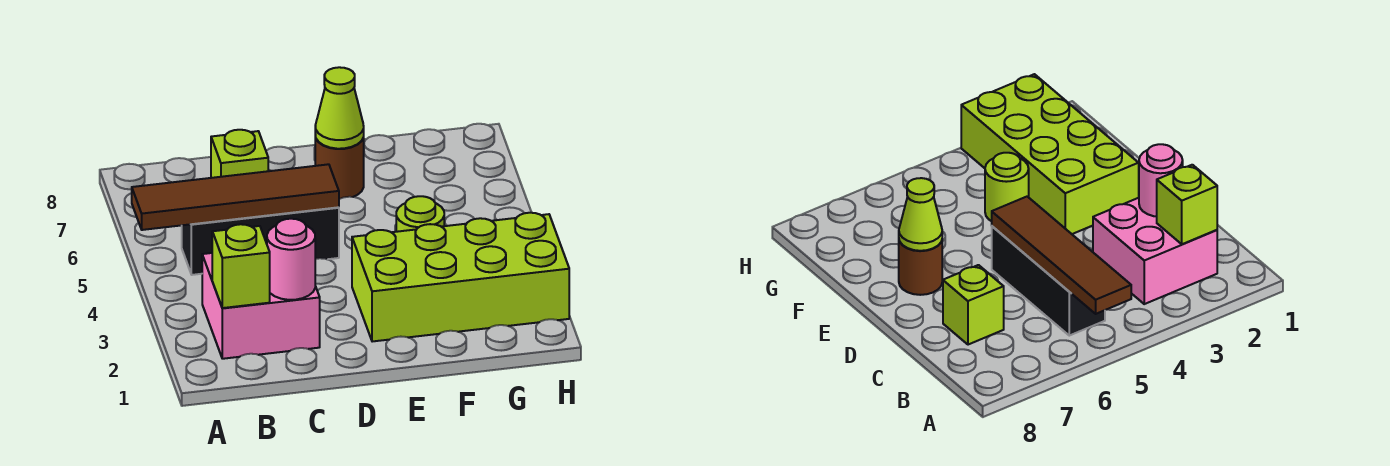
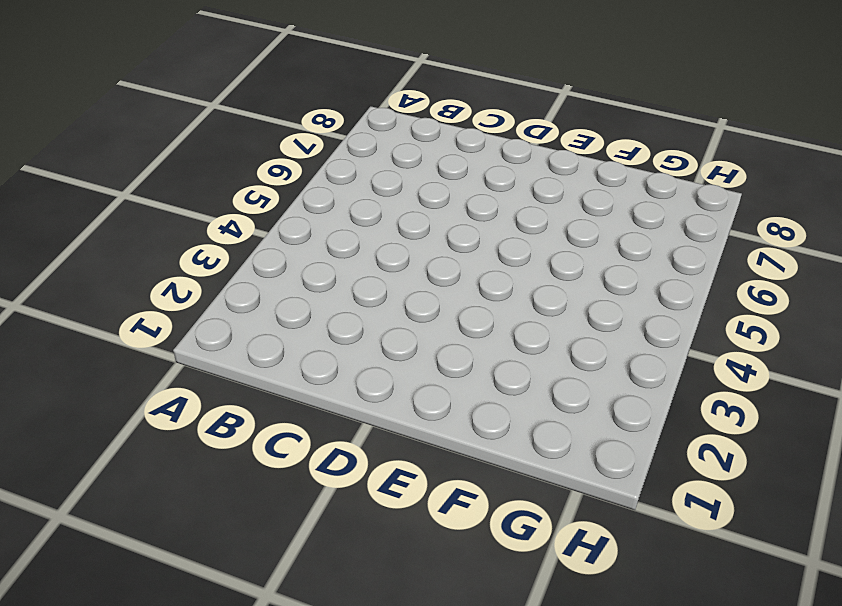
none -> pink brick B2:C3 level 1
none -> black brick B5:D5 level 1

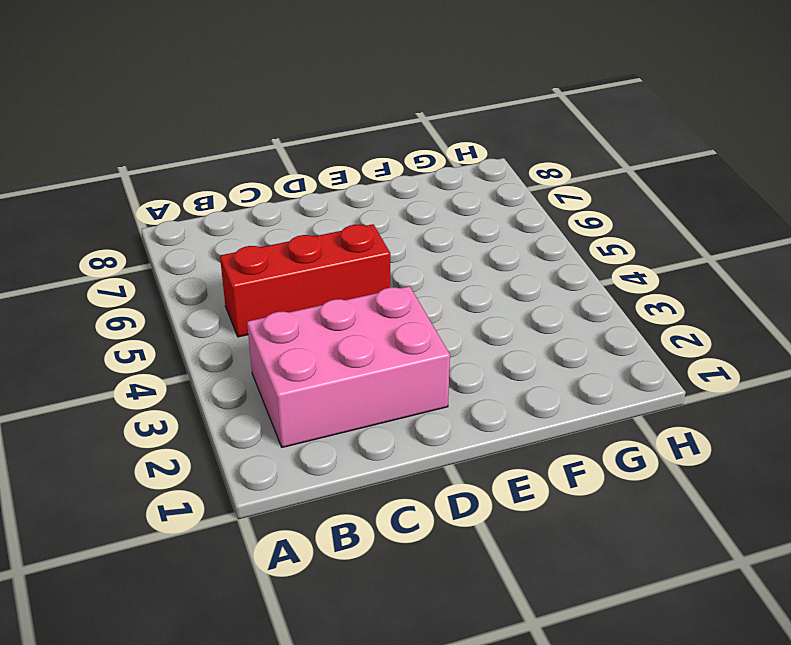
pink brick B2:D3 level 1 -> pink brick B2:C3 level 1
red brick B5:D5 level 1 -> black brick B5:D5 level 1
none -> lime brick C7 level 1
none -> lime brick E2:H3 level 1

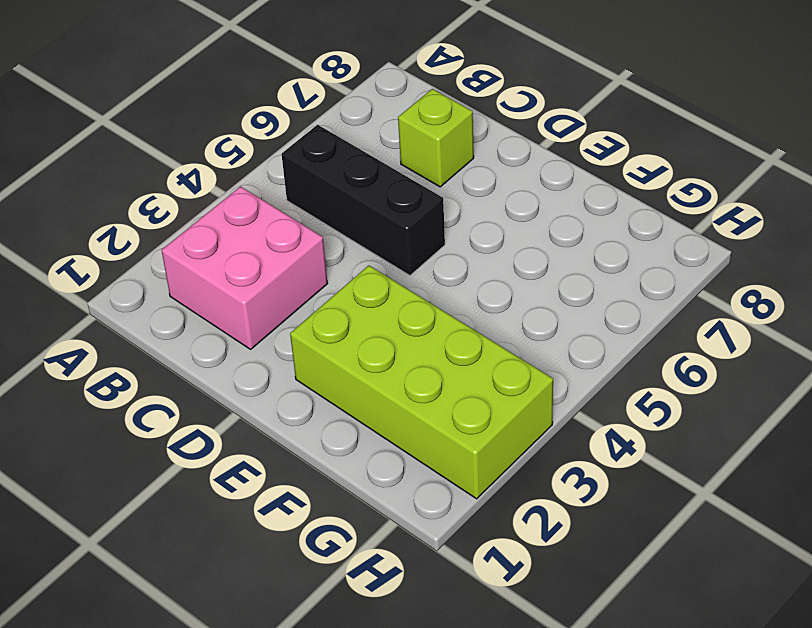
none -> brown round brick E7 level 1
none -> lime round brick F4 level 1

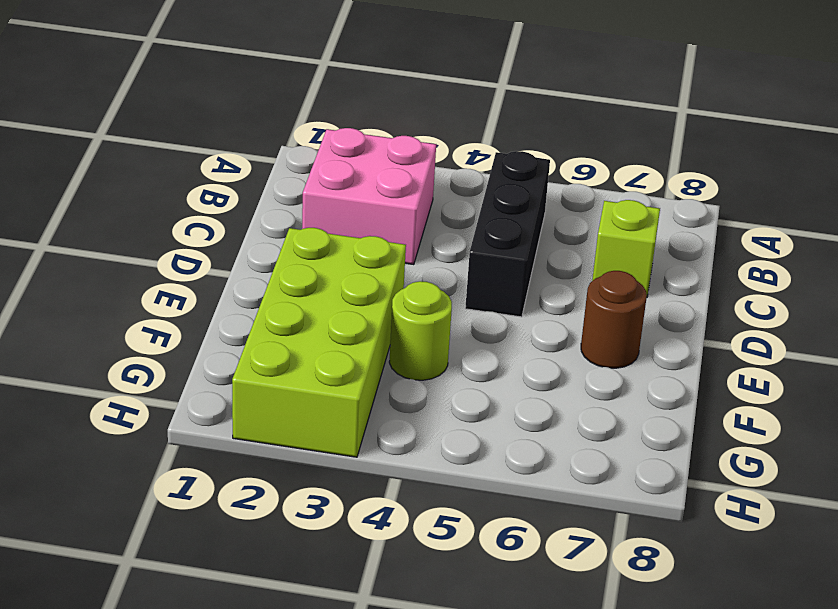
none -> brown tile A5:D5 level 2
none -> lime brick B2 level 2

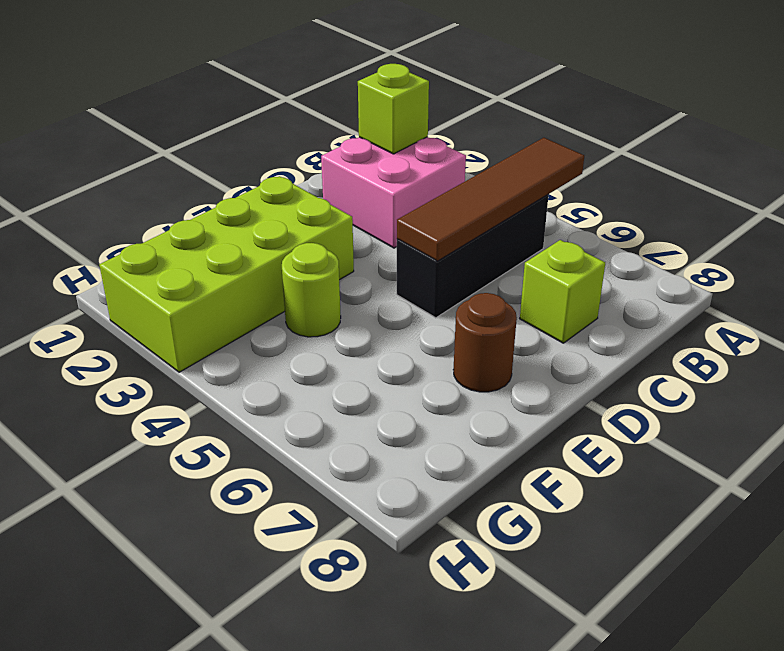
none -> pink round brick C2 level 2
none -> lime cone E7 level 2

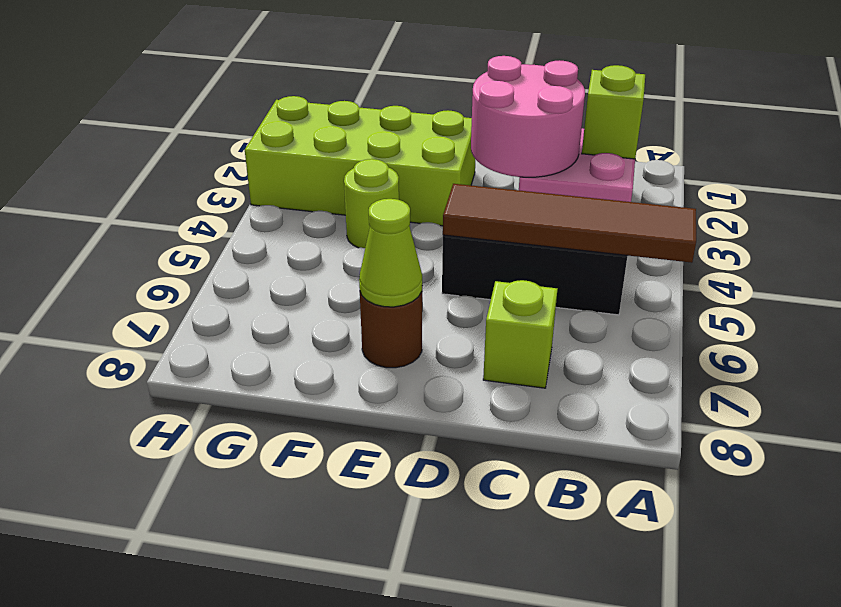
pink round brick C2:D3 level 2 -> pink round brick C2 level 2

